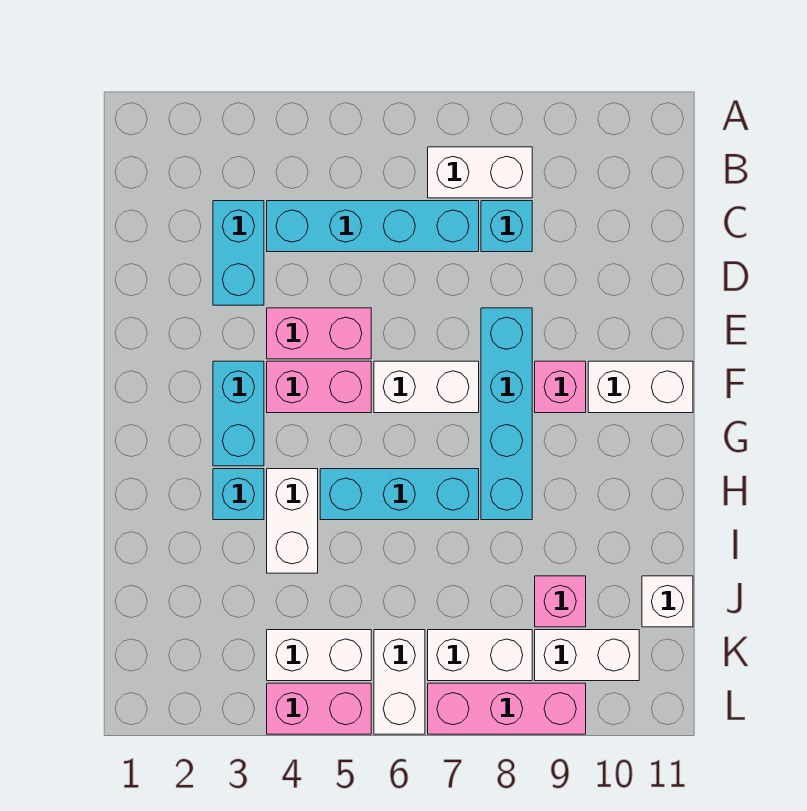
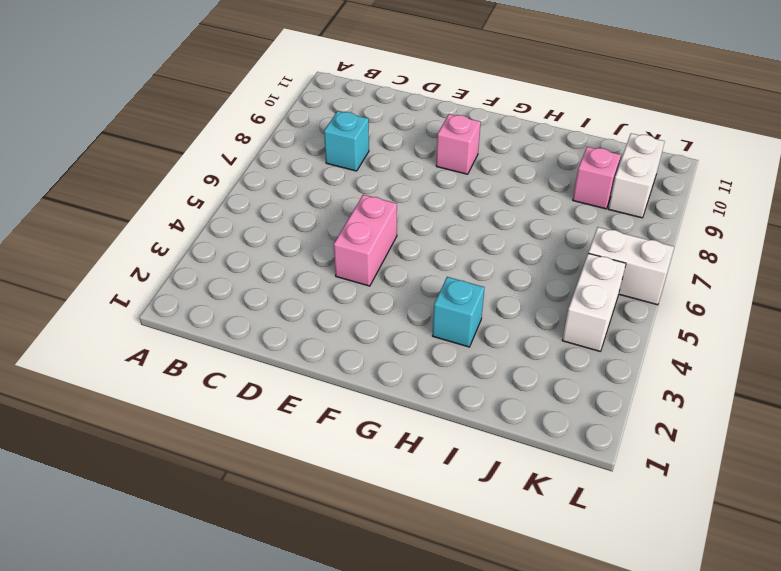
none -> white brick B7:B8 level 1
none -> cyan brick C3:D3 level 1
none -> cyan brick C4:C7 level 1

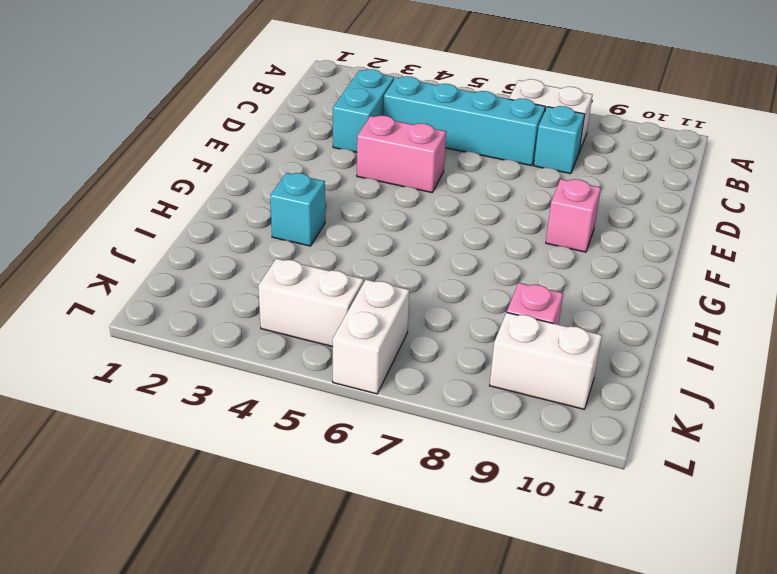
none -> cyan brick E8:H8 level 1
none -> cyan brick F3:G3 level 1
none -> pink brick F4:F5 level 1

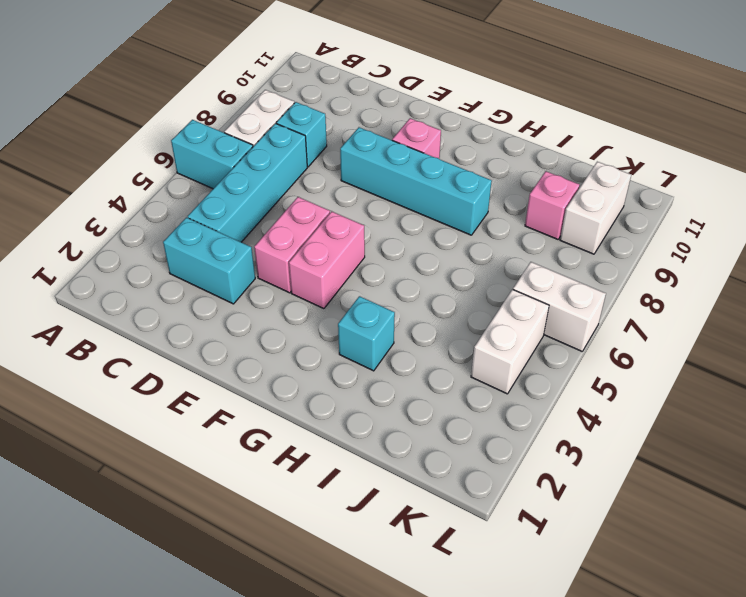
cyan brick A6:B6 level 1 -> cyan brick F3:G3 level 1
none -> white brick F6:F7 level 1
none -> white brick F10:F11 level 1
none -> white brick H4:I4 level 1

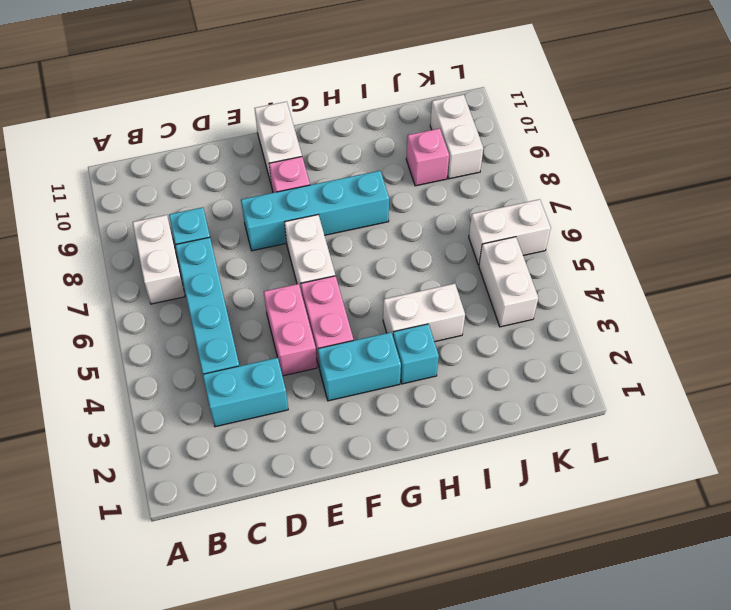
none -> cyan brick H5:H7 level 1
none -> white brick J11 level 1
none -> white brick K7:K8 level 1

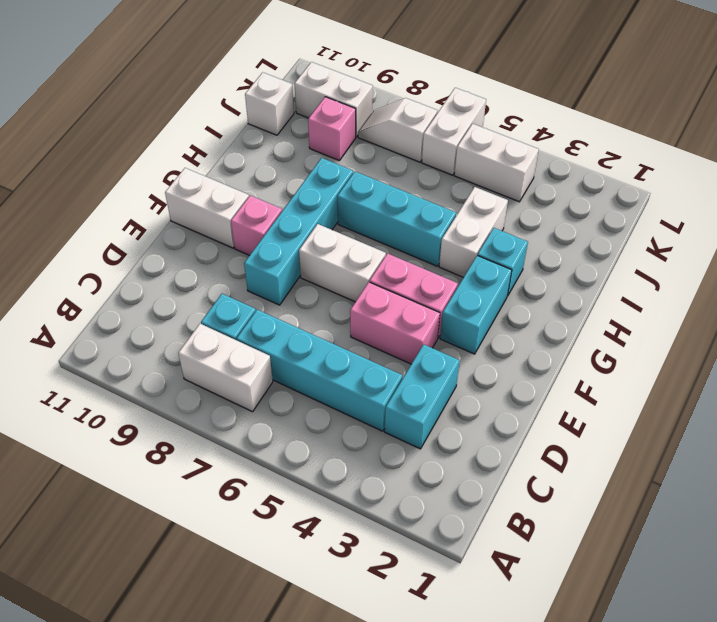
white slope K7:K8 level 1 top 7 -> white brick K7:K8 level 1
none -> pink brick L4:L5 level 1
none -> pink brick L7:L9 level 1

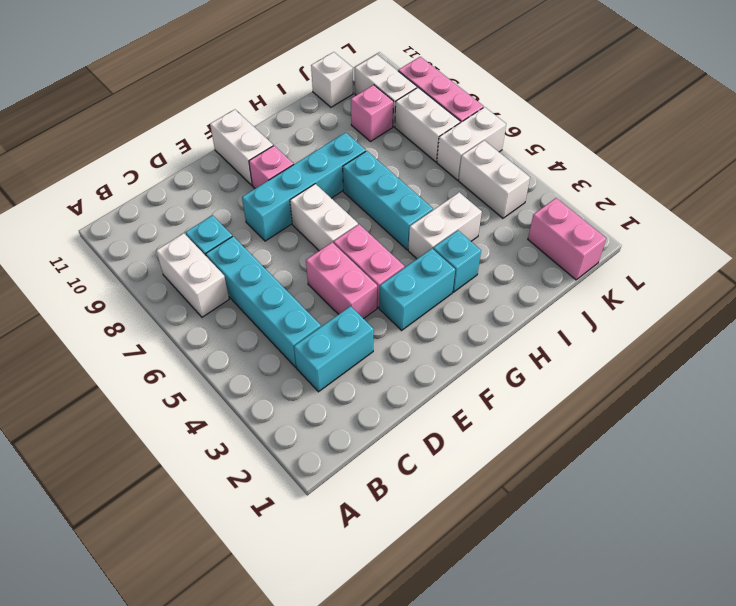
pink brick K1:K2 level 1 -> pink brick L4:L5 level 1

